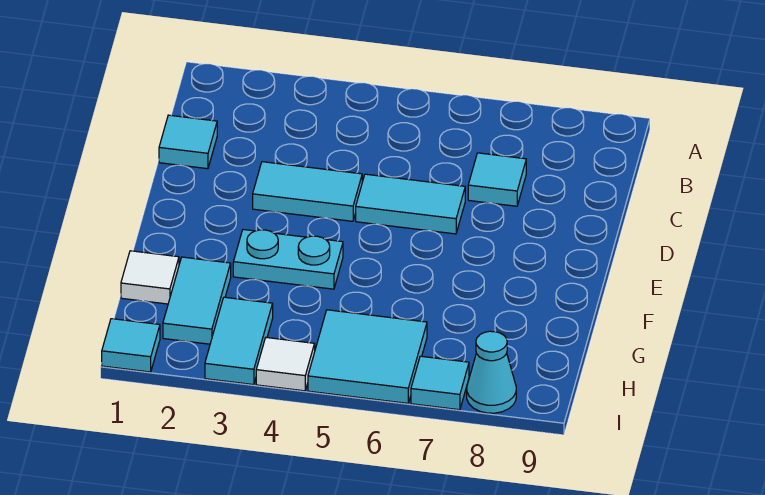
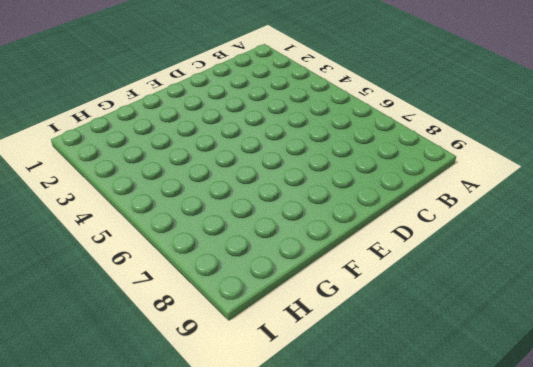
none -> cyan tile C1 level 1
none -> cyan tile C7 level 1
none -> cyan tile D3:D4 level 1

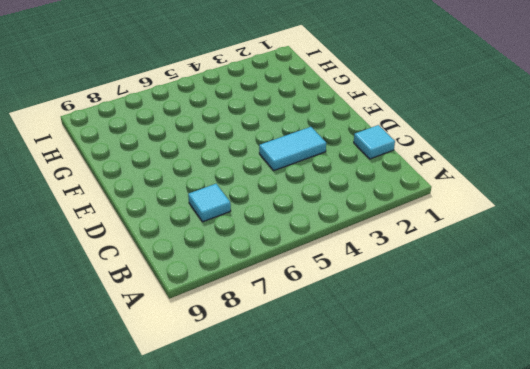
none -> cyan tile D5:D6 level 1
none -> cyan plate F3:F4 level 1
none -> white tile G1 level 1

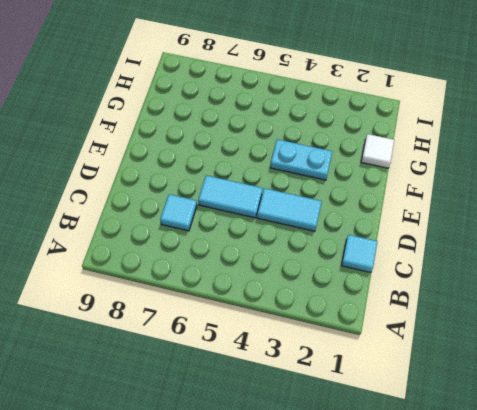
none -> cyan tile G2:H2 level 1
none -> cyan tile H3:I3 level 1
none -> cyan tile H5:I6 level 1

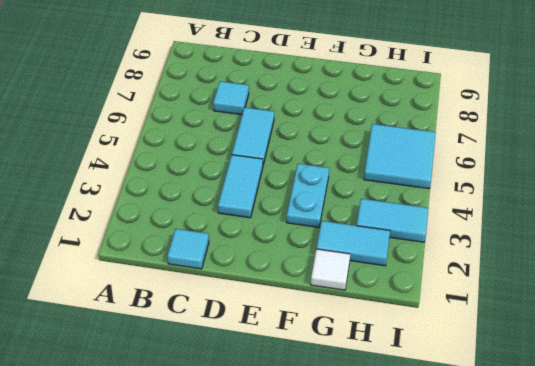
none -> cyan tile I1 level 1
none -> white tile I4 level 1
none -> cyan tile I7 level 1

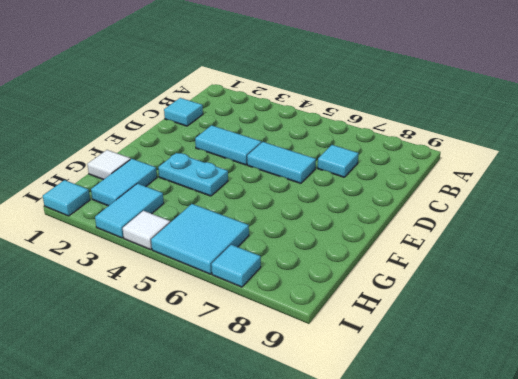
none -> cyan cone I8 level 1

